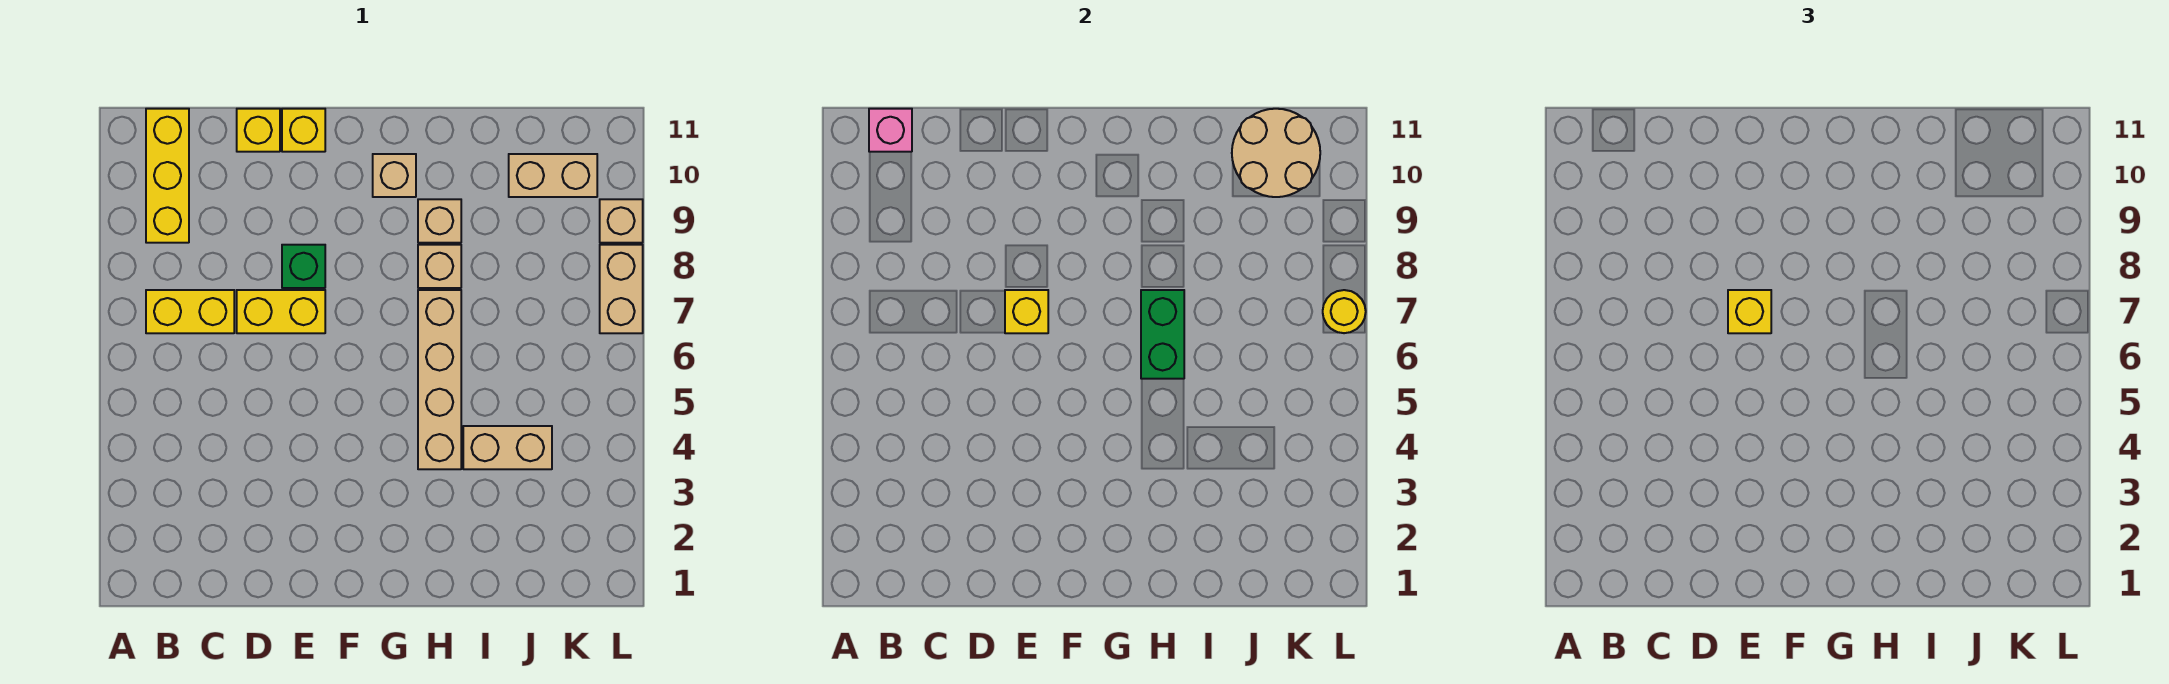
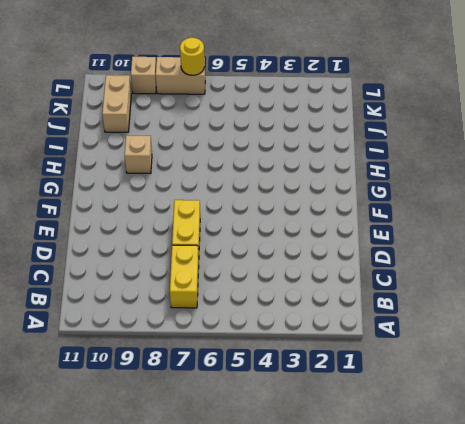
none -> yellow brick B9:B11 level 1
none -> yellow brick D11 level 1
none -> green brick E8 level 1

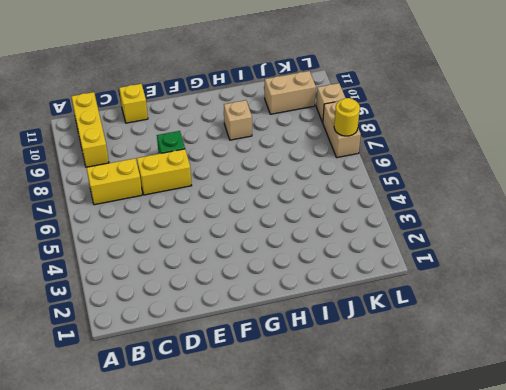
none -> yellow brick E11 level 1
none -> tan brick G10 level 1
none -> tan brick H4:H7 level 1

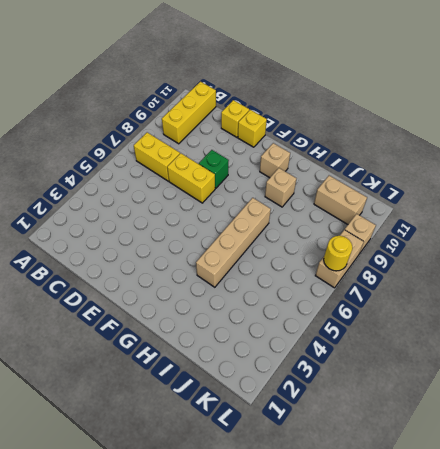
none -> tan brick H8 level 1
none -> tan brick I4:J4 level 1
none -> pink brick B11 level 2

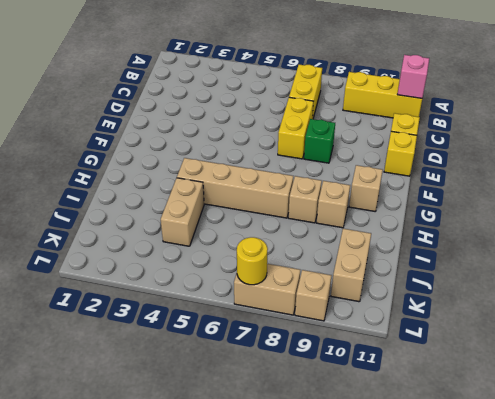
none -> yellow brick E7 level 2
none -> green brick H6:H7 level 2
none -> tan round brick J10:K11 level 2

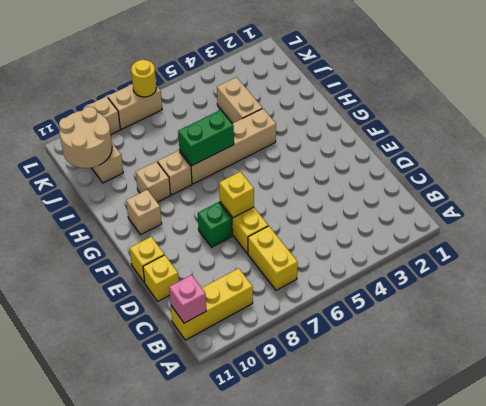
none -> yellow brick E7 level 3

